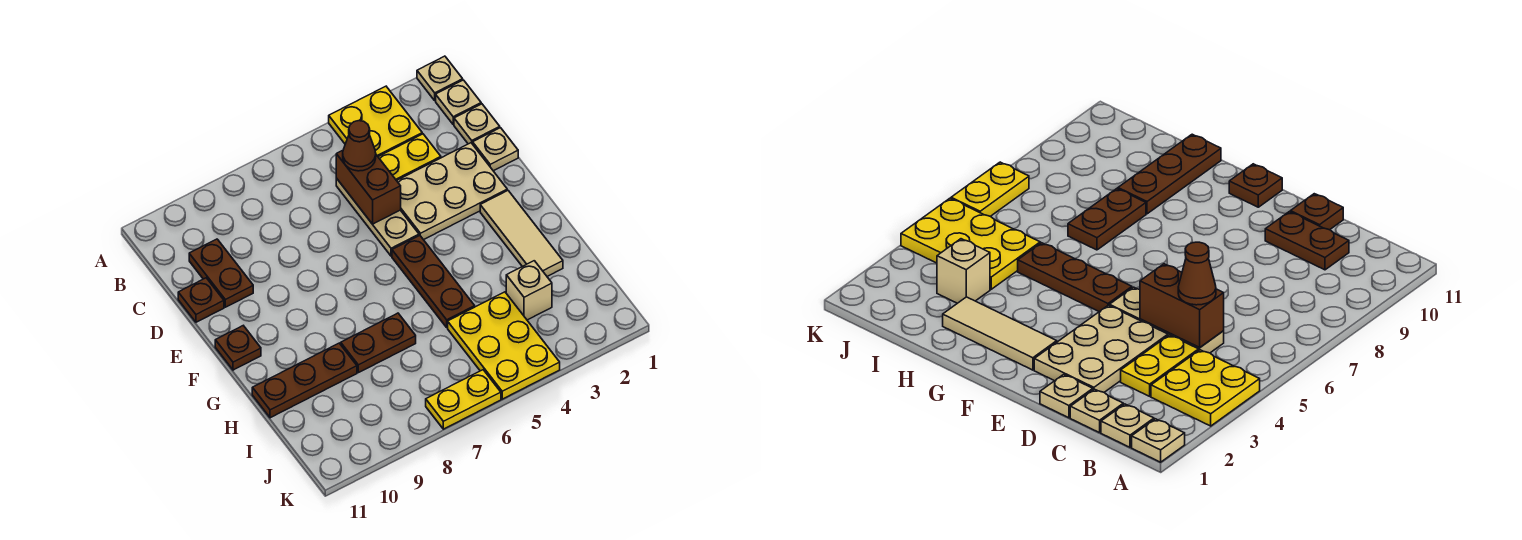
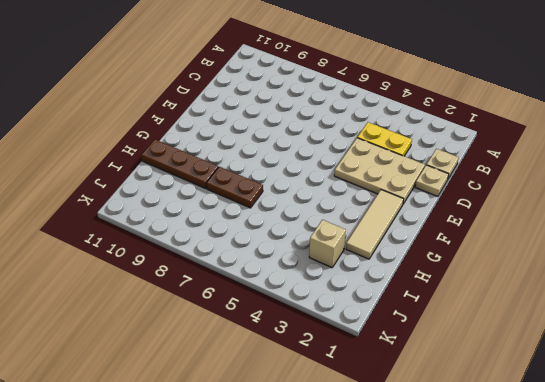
none -> tan plate A1 level 1
none -> yellow plate A3:B4 level 1
none -> tan plate B1 level 1

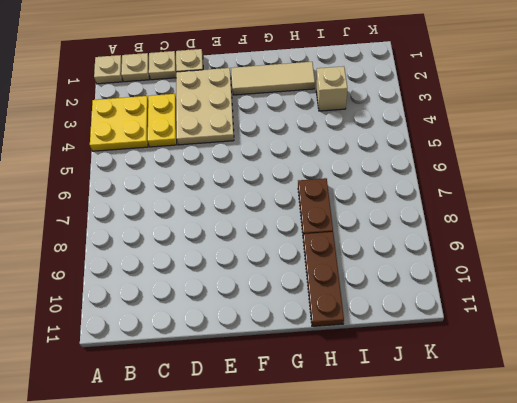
none -> tan plate C5:E5 level 1
none -> brown plate C10:D10 level 1
none -> brown plate D11 level 1

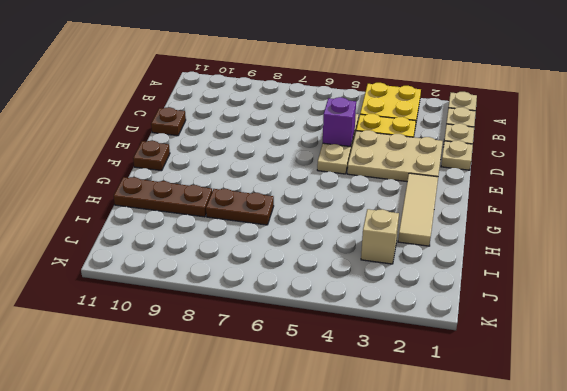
purple brick D5 level 2 -> brown brick C5:D5 level 2
none -> brown plate C10:D10 level 1
none -> brown plate F5:H5 level 1
none -> yellow plate I4:K5 level 1

